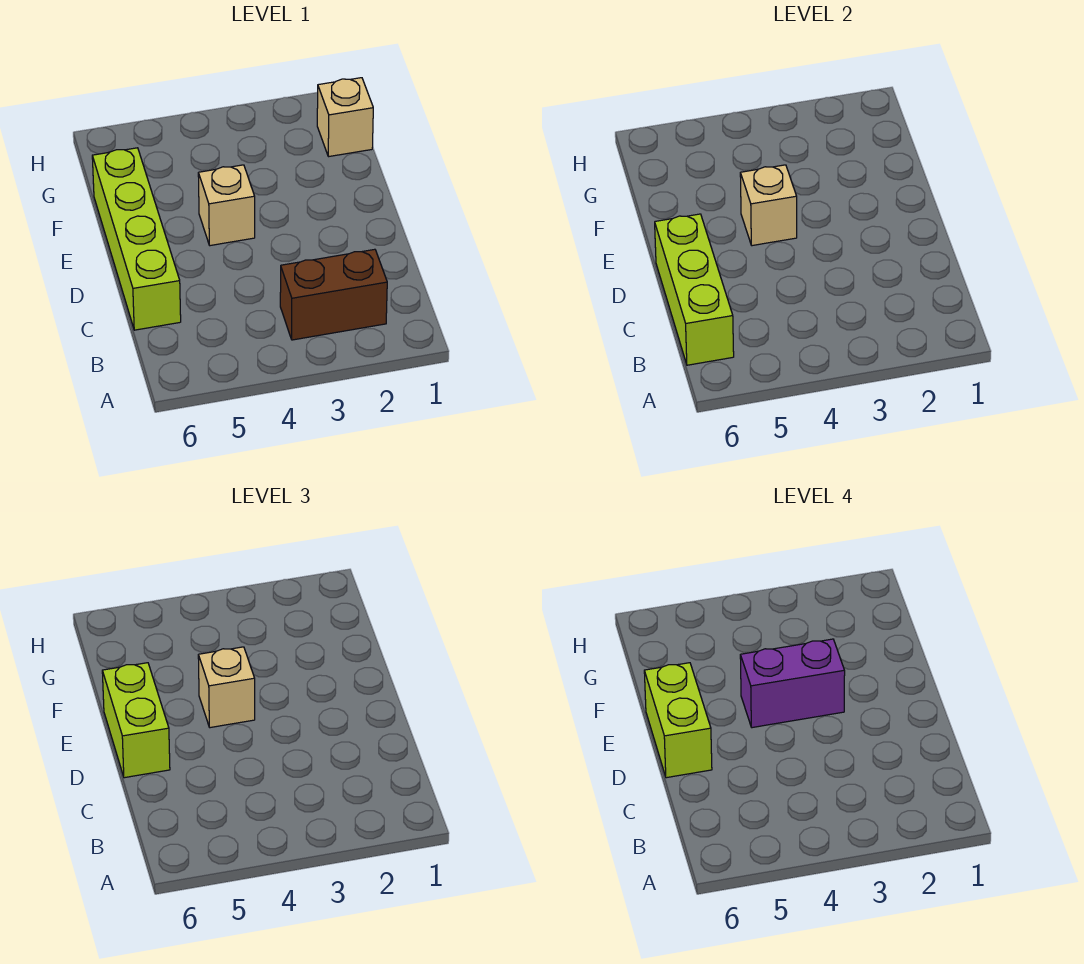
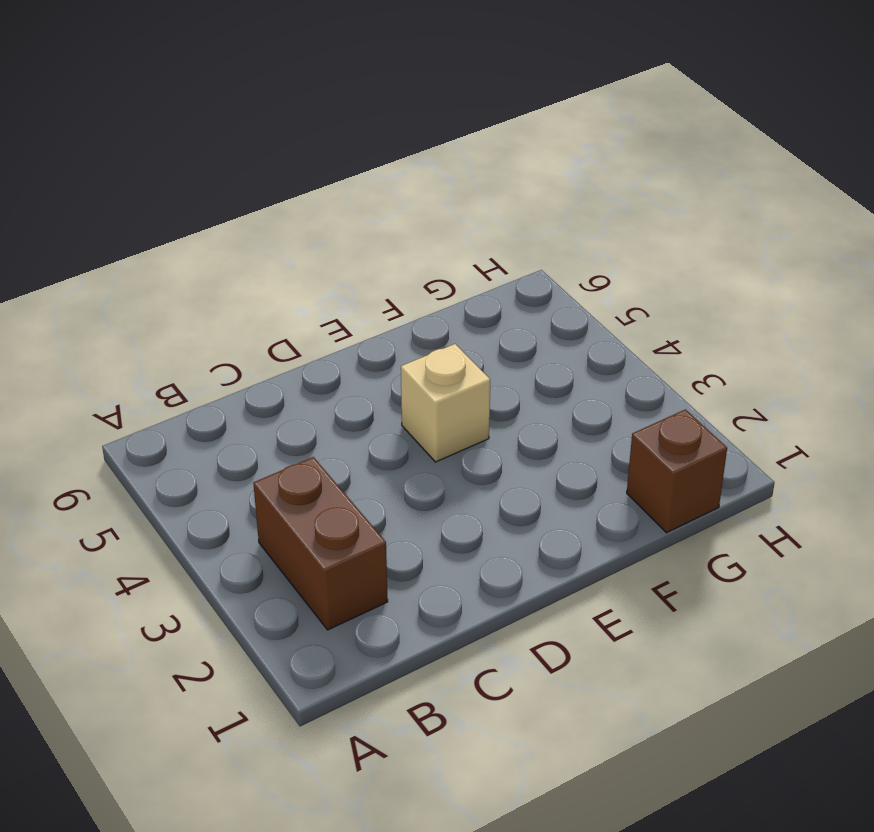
brown brick G1 level 1 -> tan brick G1 level 1
none -> lime brick C6:F6 level 1
none -> lime brick B6:D6 level 2

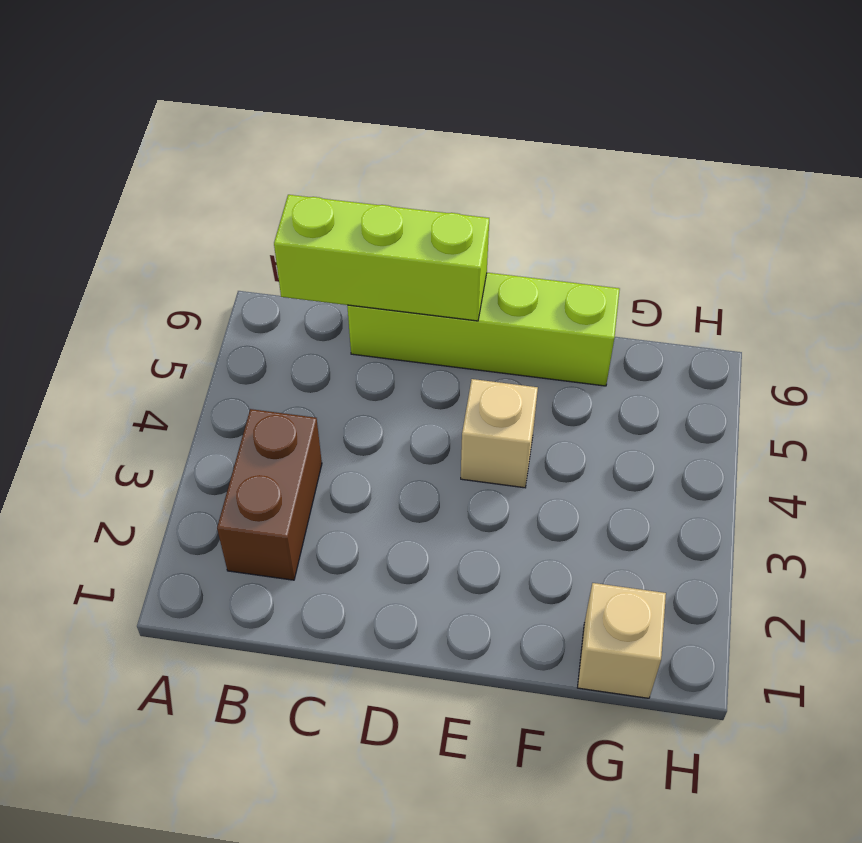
none -> tan brick E4 level 2
none -> lime brick D6:E6 level 3

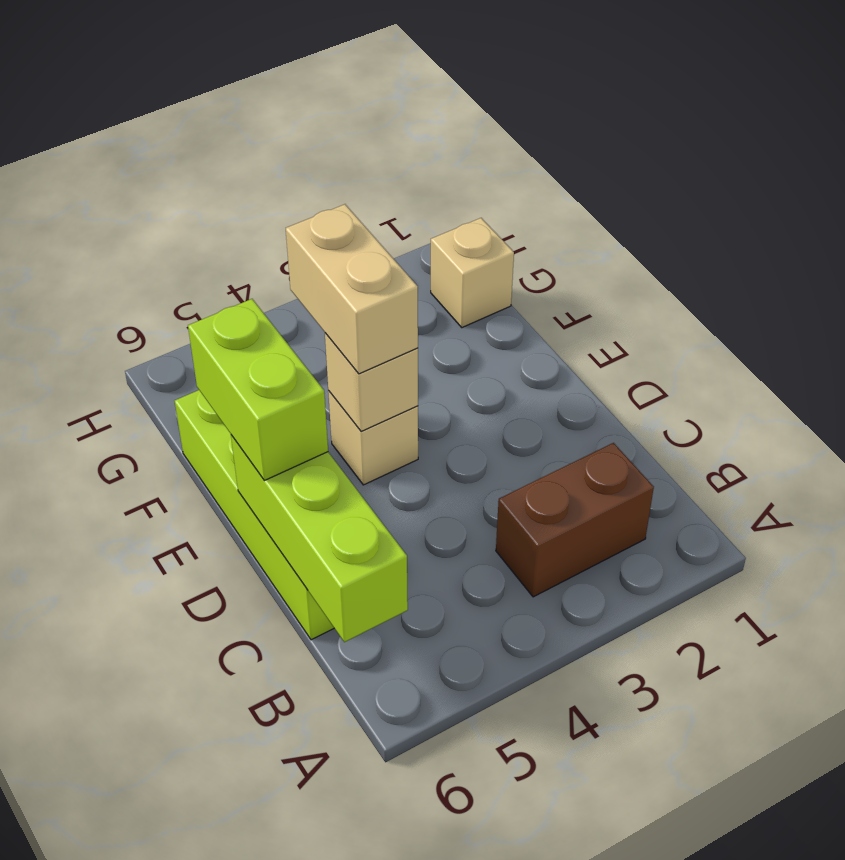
tan brick E4:F4 level 3 -> tan brick E4 level 3
none -> lime brick D6:E6 level 4
none -> purple brick E3:E4 level 4

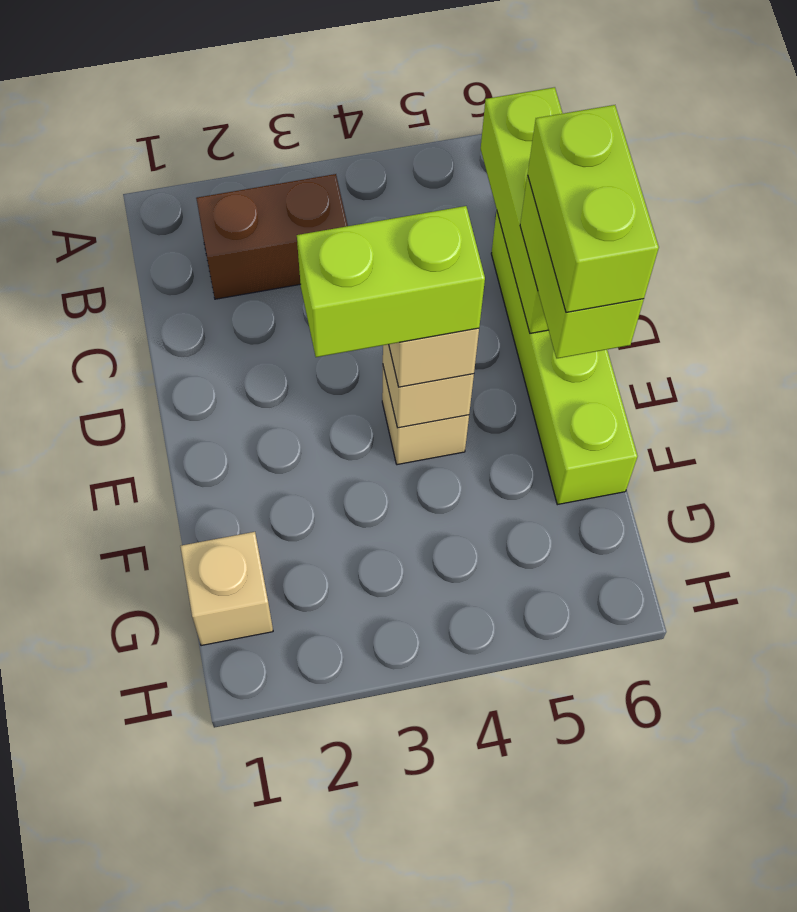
lime brick E3:E4 level 4 -> purple brick E3:E4 level 4

